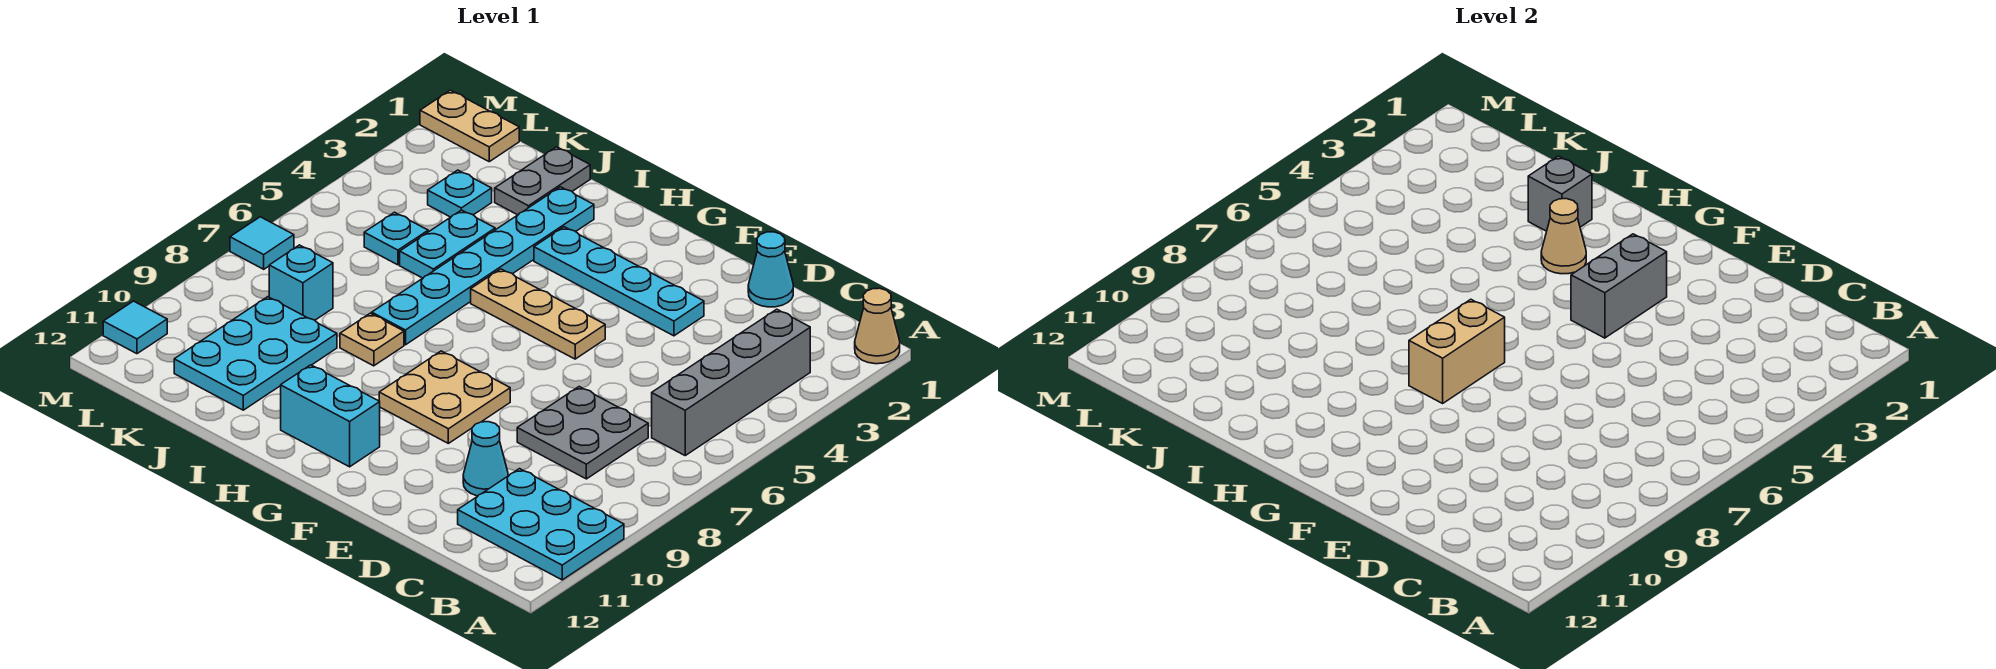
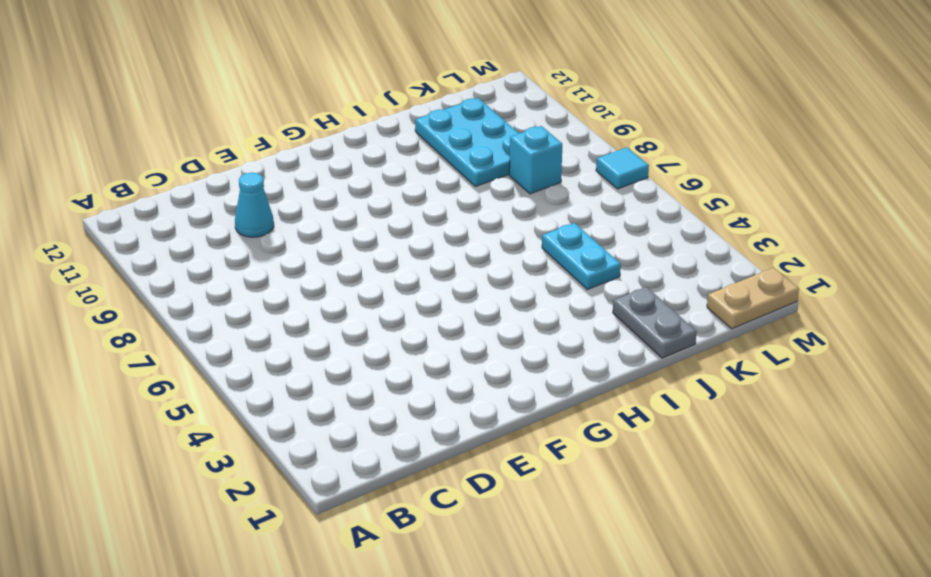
none -> tan cone A1 level 1
none -> cyan plate A10:C11 level 1
none -> grey brick B3:B6 level 1

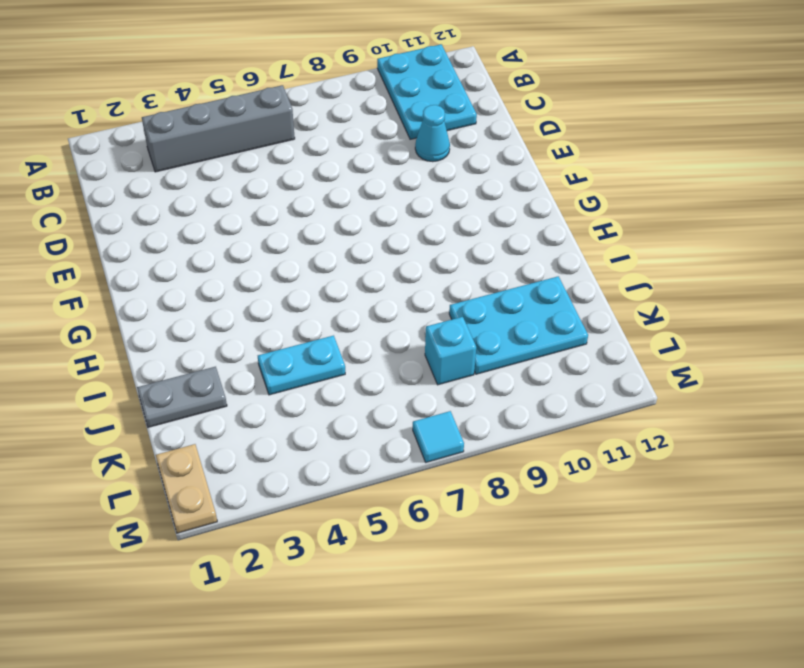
none -> tan cone A1 level 1
none -> grey plate C7:D8 level 1
none -> cyan cone D1 level 1

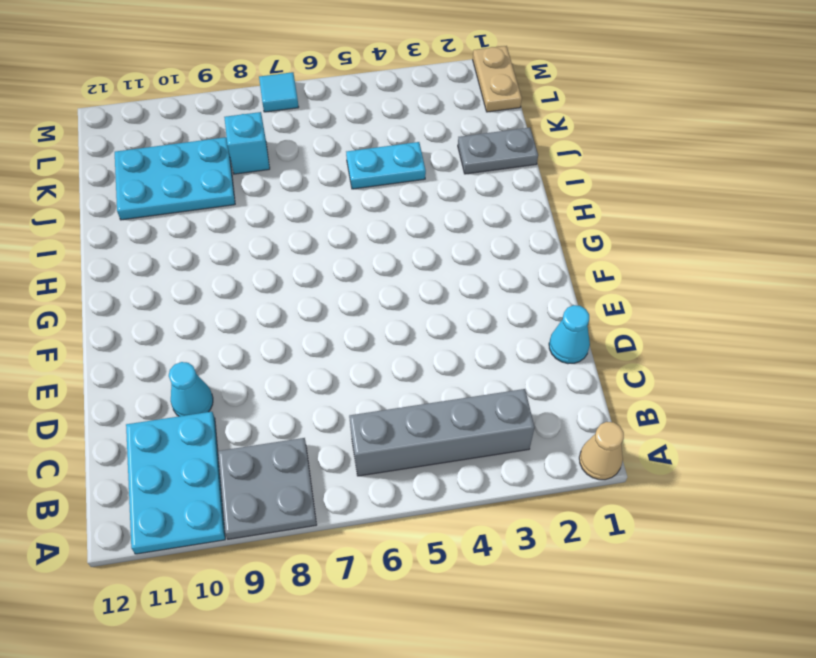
grey plate A8:B9 level 1 -> grey plate C7:D8 level 1
none -> cyan plate E3:H3 level 1
none -> tan plate F5:H5 level 1
none -> tan plate F8:G9 level 1

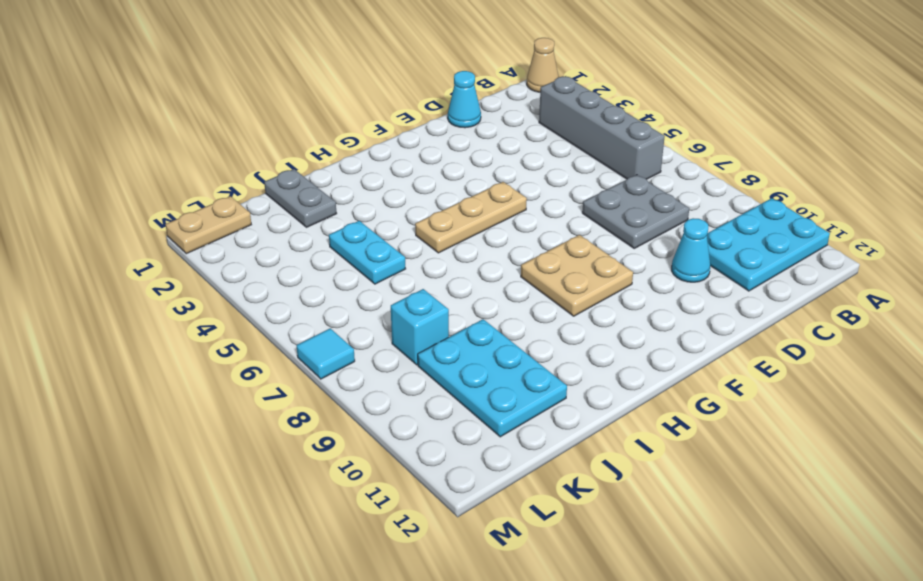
none -> cyan plate E3:H3 level 1
none -> cyan brick G11:H11 level 1
none -> cyan plate I2:I7 level 1

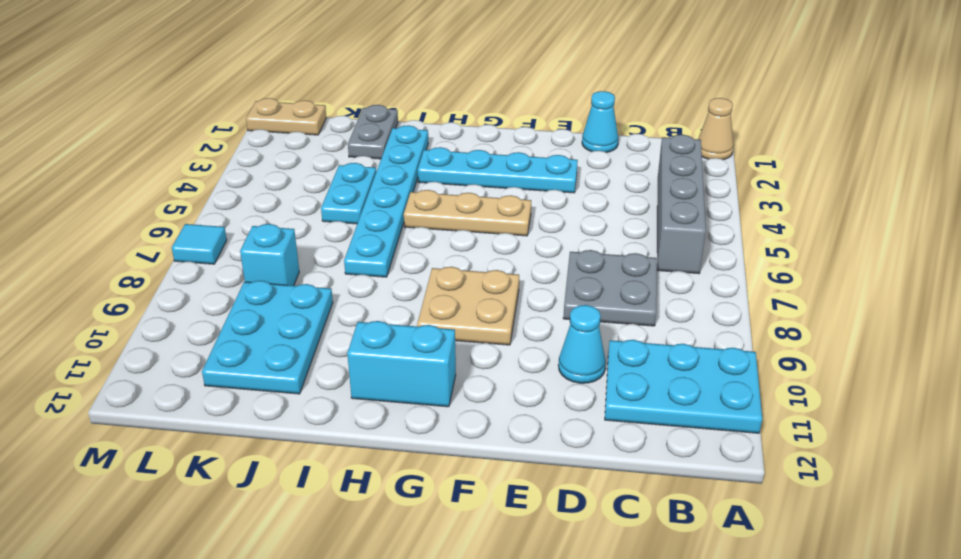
none -> tan plate I8 level 1
none -> cyan plate K3 level 1
none -> cyan plate K5 level 1

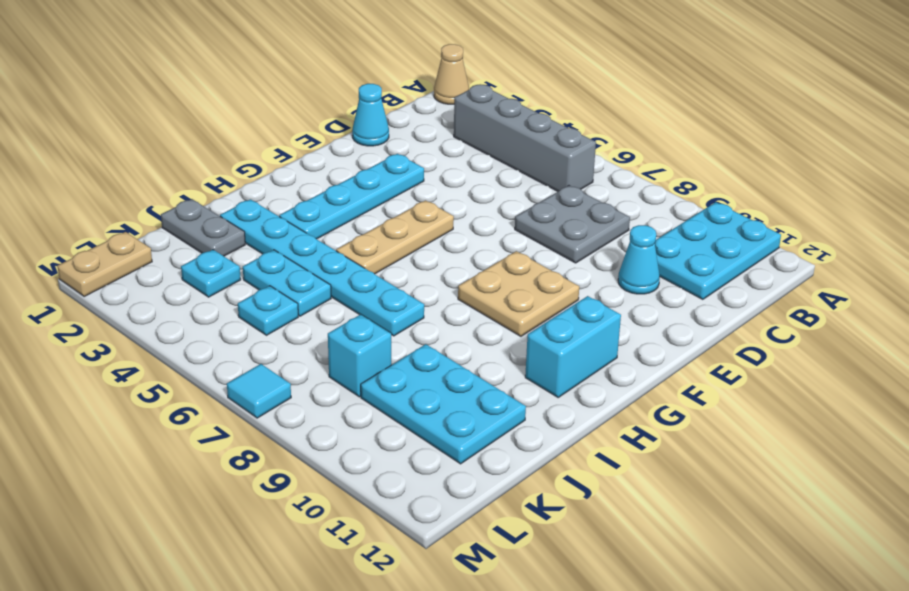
none -> tan plate I8 level 1
none -> cyan tile M11 level 1
none -> grey brick F3:F4 level 2

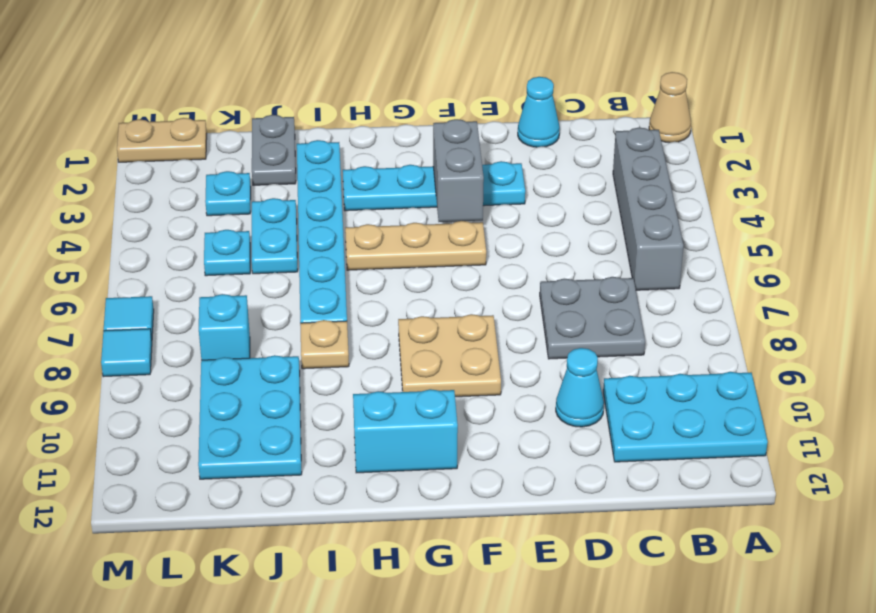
cyan tile M8 level 1 -> cyan tile M11 level 1
none -> tan brick G7:G8 level 2
none -> tan cone H3 level 2
none -> grey brick I2 level 2

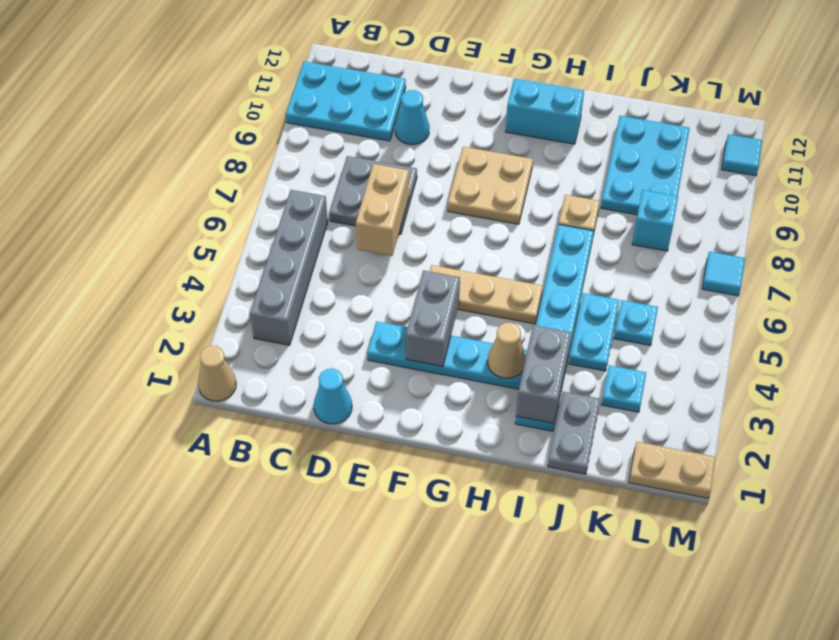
tan brick D6:D7 level 2 -> tan brick G7:G8 level 2
grey brick I2:I3 level 2 -> grey brick I2 level 2

